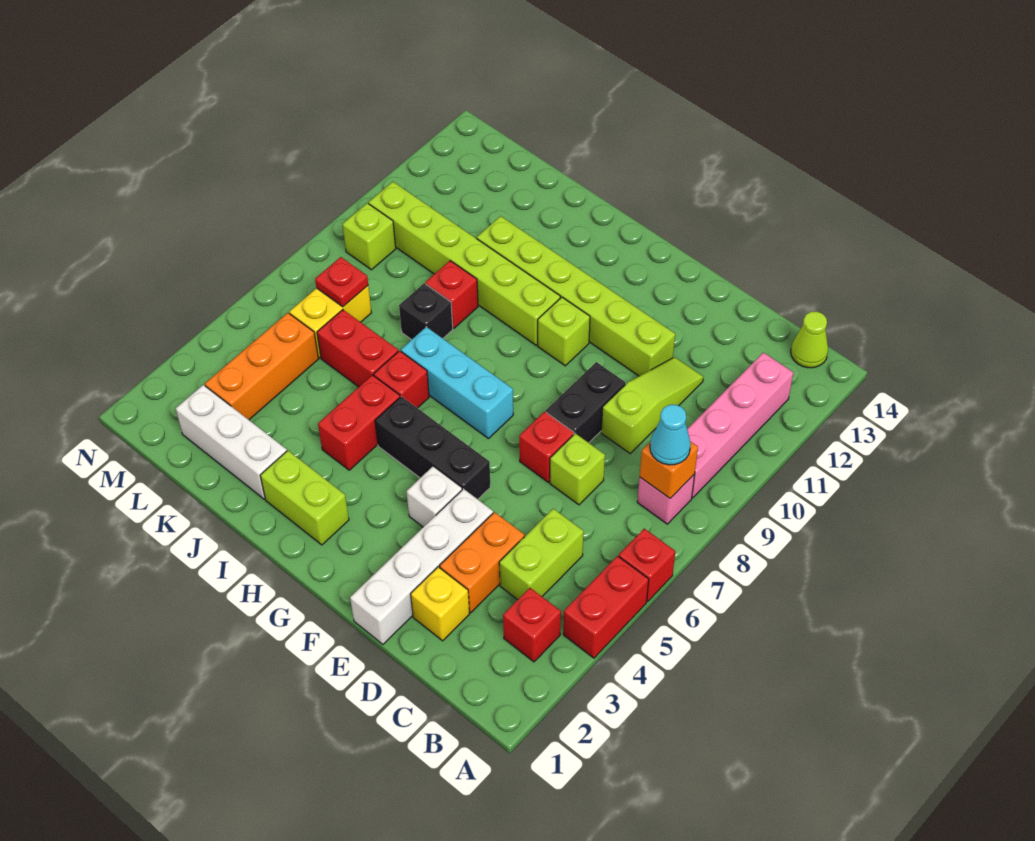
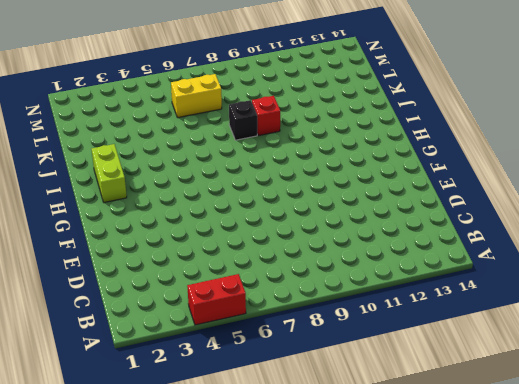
none -> red brick A6 level 1
none -> red brick B3 level 1
none -> pink brick B8 level 1
none -> pink brick B9:B12 level 1

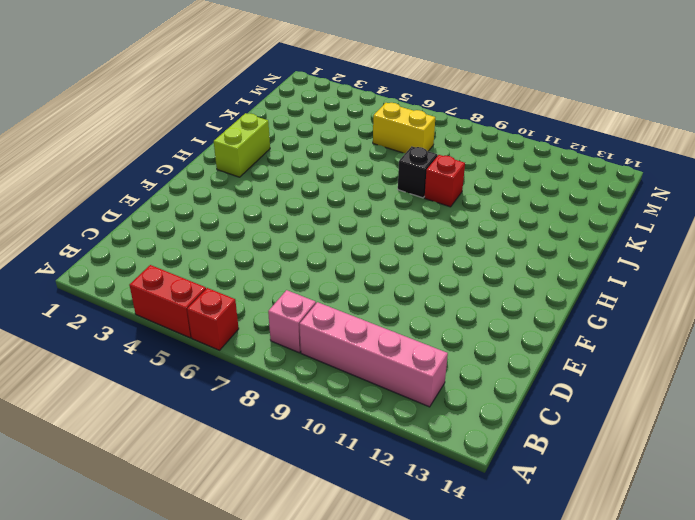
none -> red brick B3 level 1
none -> lime cone B14 level 1
none -> lime brick C4:C5 level 1
none -> yellow brick D2 level 1

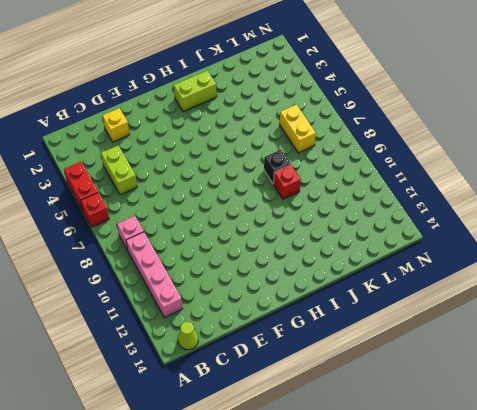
none -> red brick B3 level 1
none -> orange brick D3:D4 level 1
none -> lime brick D7 level 1
none -> lime slope D9:D11 level 1 top 9

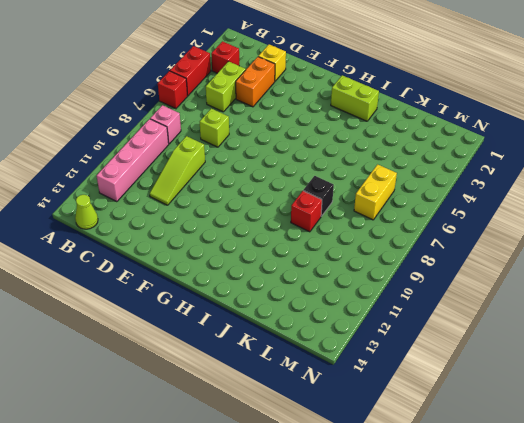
none -> white brick E1:E4 level 1
none -> red brick E7 level 1
none -> black brick E8:E9 level 1
none -> lime brick E11:J11 level 1

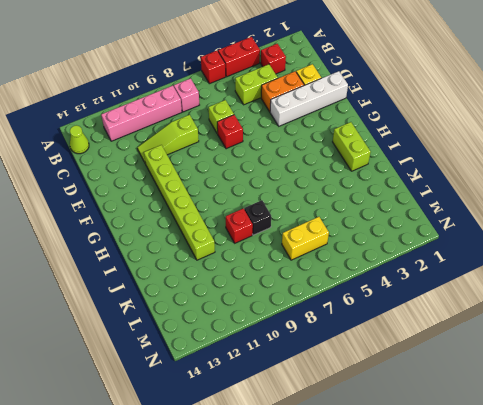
none -> black brick E8:E9 level 1
none -> white brick F4 level 1
none -> black brick F5:H5 level 1
none -> cyan brick G7:I7 level 1

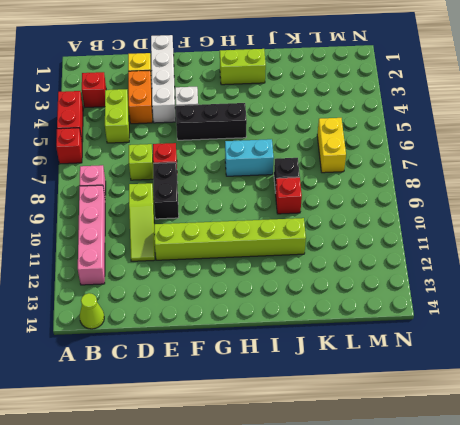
cyan brick H7:I7 level 1 -> cyan brick G7:I7 level 1
none -> lime brick G10 level 1
none -> lime brick H10:M10 level 1
none -> red brick I4:I5 level 1
none -> red brick I6 level 1

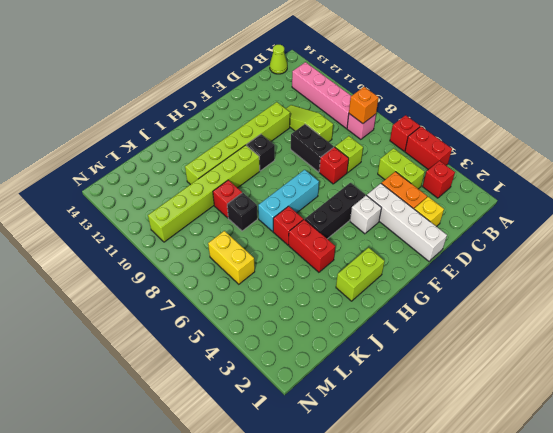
black brick G10 level 1 -> lime brick G10 level 1
none -> white brick J2:L2 level 1
none -> red brick J6:K6 level 1
none -> orange brick L3:L5 level 1
none -> lime brick M9 level 1

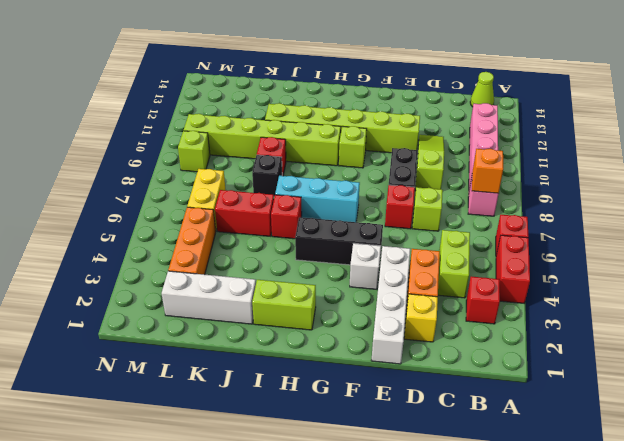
none -> red brick I4:I5 level 1
none -> red plate L7 level 2
none -> cyan cone B8 level 3

